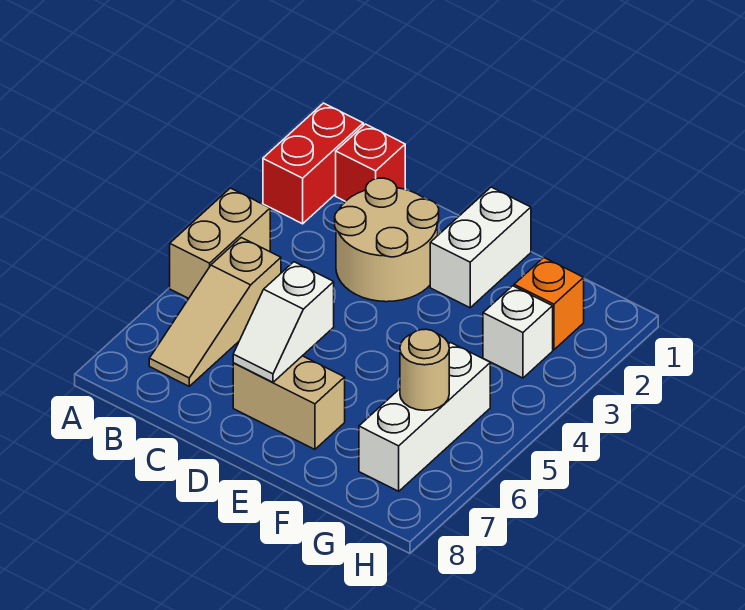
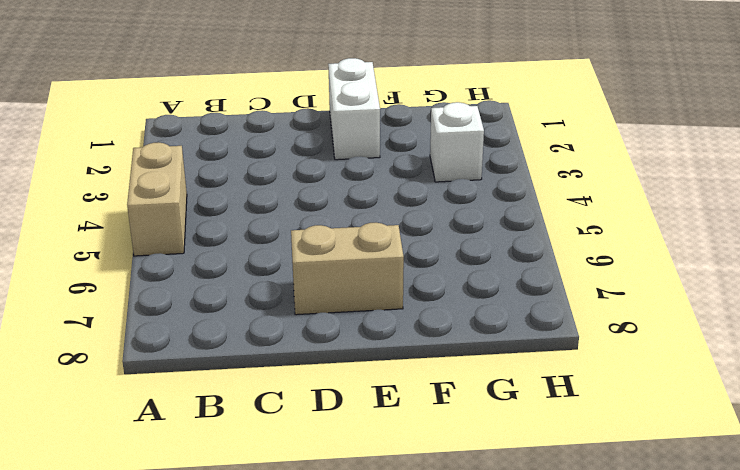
none -> red brick A1:A2 level 1
none -> red brick B1 level 1
none -> tan slope B5:B7 level 1 top 5

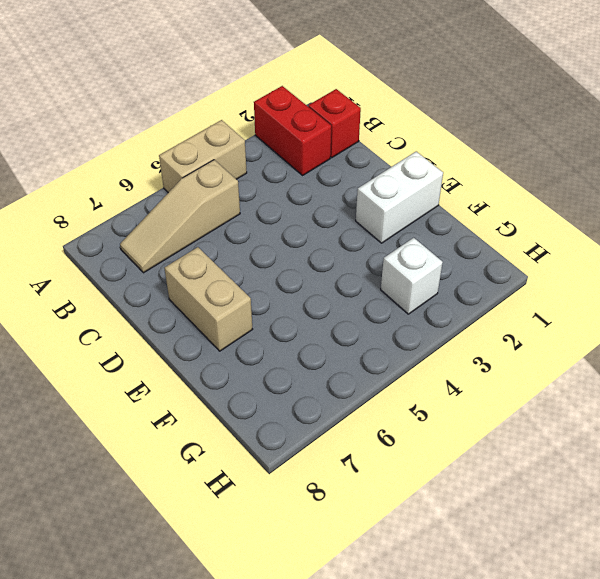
red brick A2:B2 level 1 -> red brick A1:A2 level 1
none -> tan round brick C2:D3 level 1
none -> orange brick G2 level 1
none -> white brick G5:G7 level 1

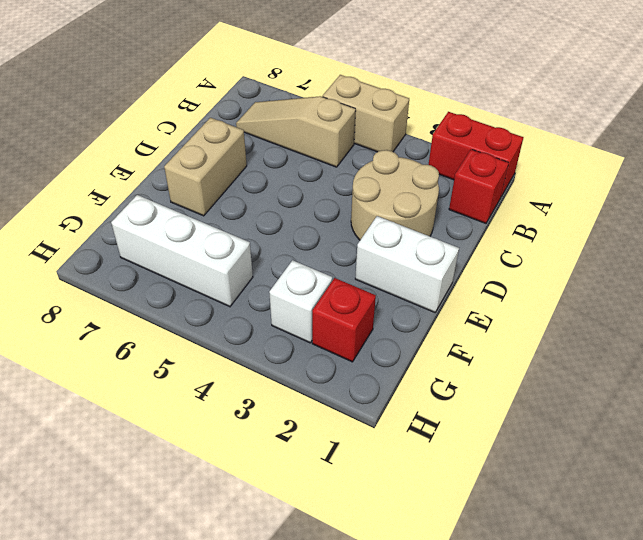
red brick G2 level 1 -> orange brick G2 level 1
none -> white slope D6:D7 level 2 top 6
none -> tan round brick G6 level 2

